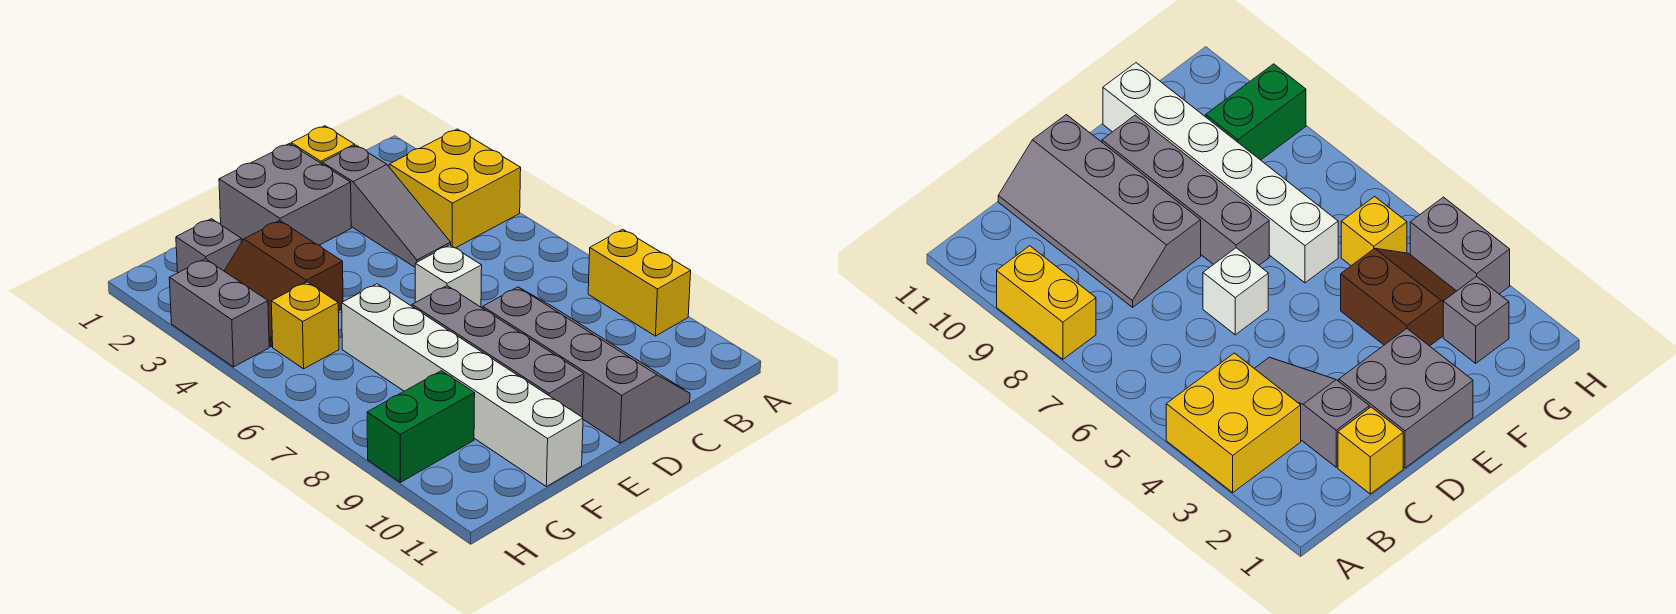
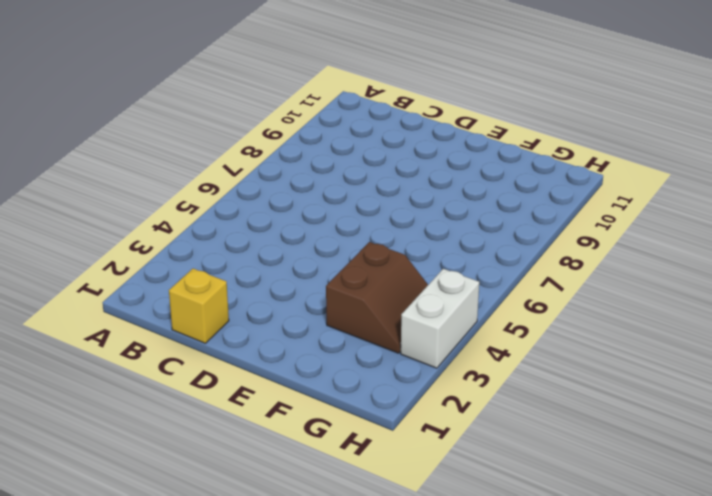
white brick H3:H4 level 1 -> grey brick H3:H4 level 1
none -> yellow brick A3:B4 level 1
none -> yellow brick A8:A9 level 1
none -> grey slope C2:C4 level 1 top 2

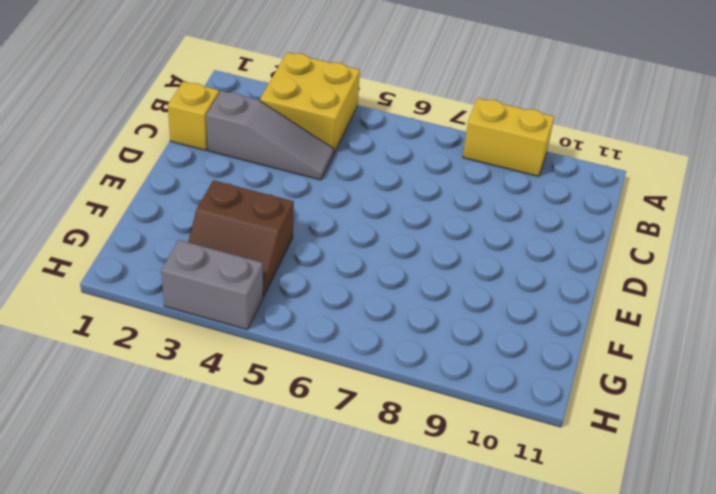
none -> grey slope C8:D11 level 1 top D
none -> grey brick D1:E2 level 1
none -> white brick D6 level 1

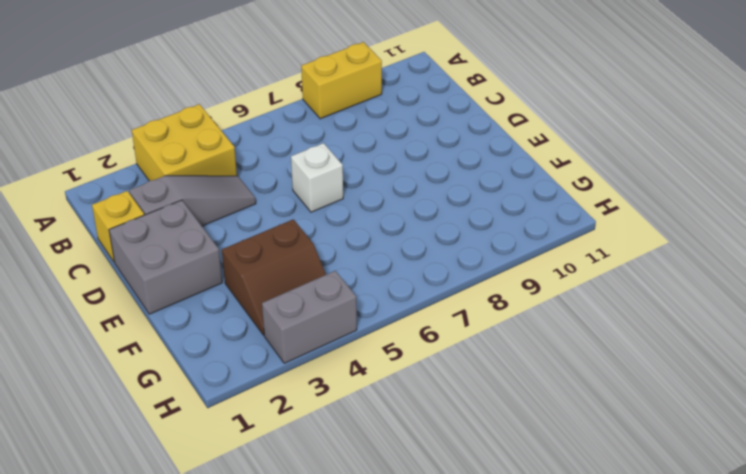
none -> grey slope C8:D11 level 1 top D
none -> grey brick E7:E10 level 1
none -> white brick F6:F11 level 1

